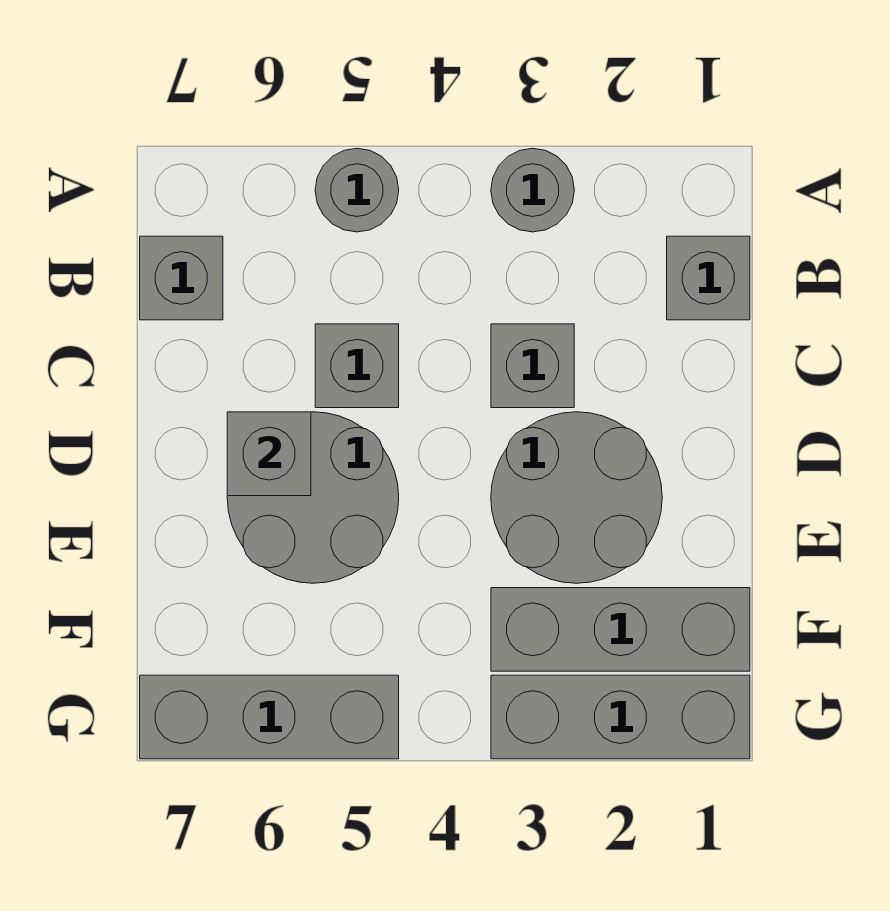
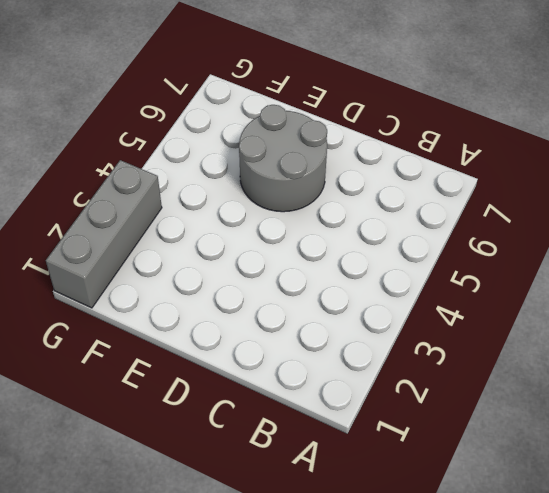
none -> grey round brick A3 level 1
none -> grey round brick A5 level 1
none -> grey brick B1 level 1

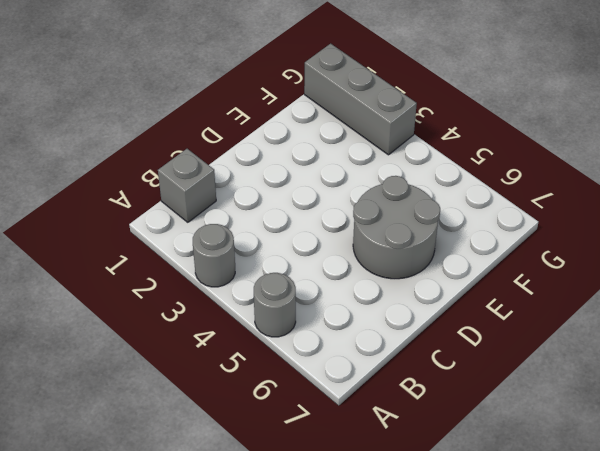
none -> grey brick B7 level 1
none -> grey brick C3 level 1
none -> grey brick C5 level 1

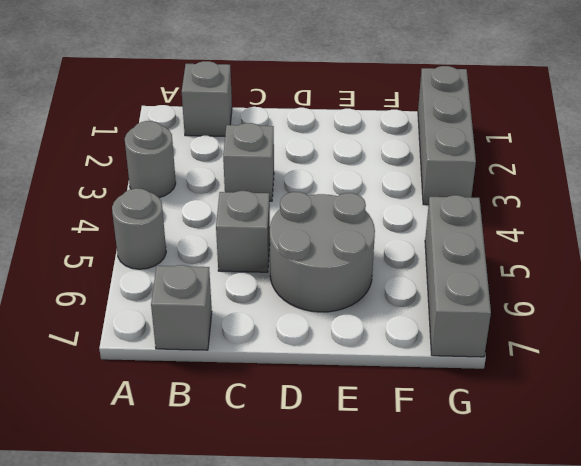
none -> grey round brick D2:E3 level 1
none -> grey brick F1:F3 level 1
none -> grey brick D6 level 2

